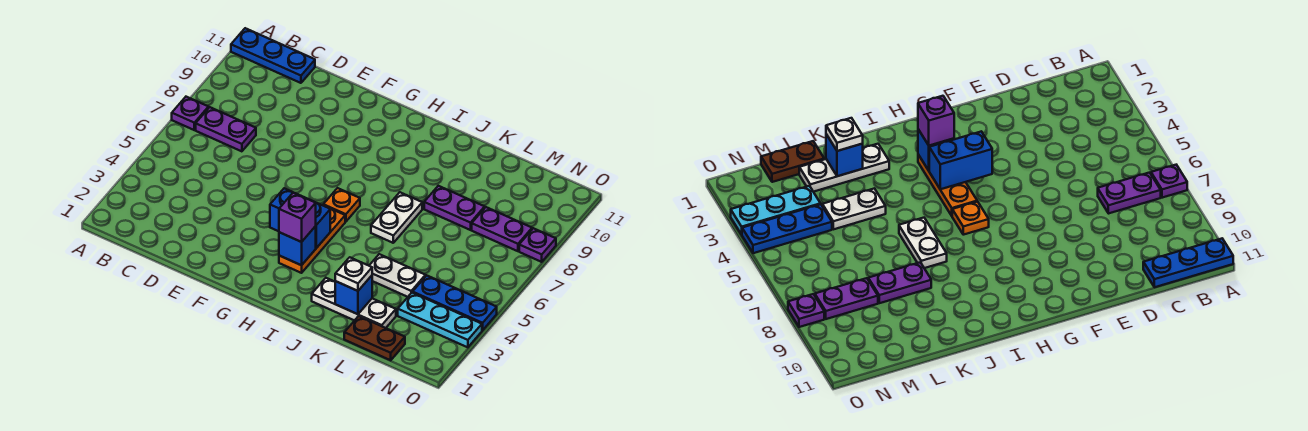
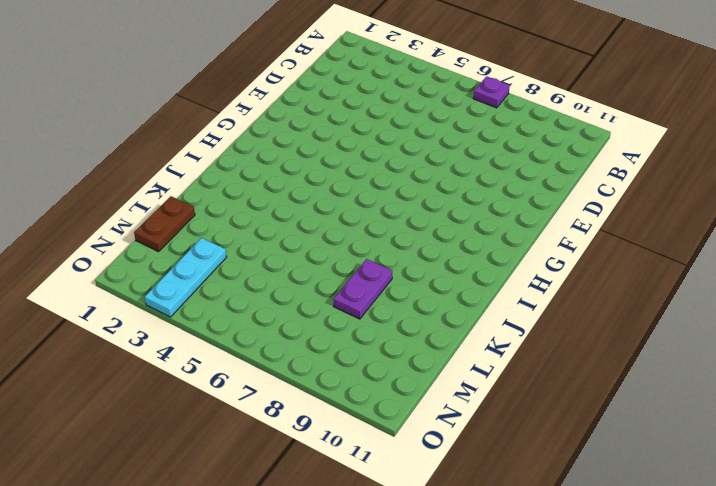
none -> blue plate A11:C11 level 1
none -> purple plate B7:C7 level 1
none -> orange plate H3:H5 level 1

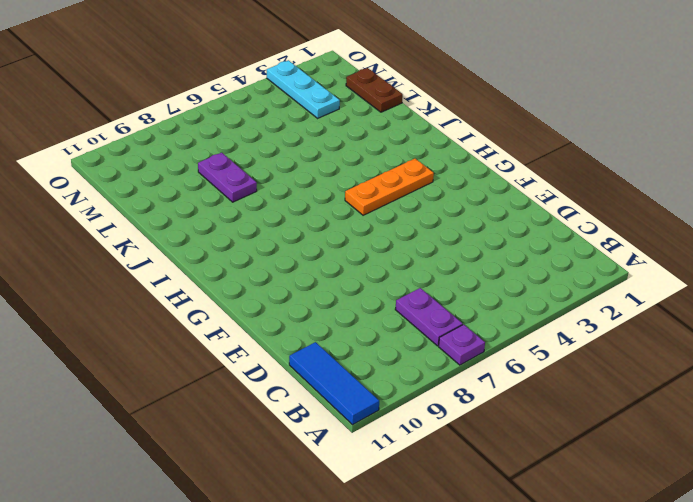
blue tile A11:C11 level 1 -> blue plate A11:C11 level 1
none -> orange plate H6 level 1
none -> white plate J2:L2 level 1
none -> white plate J6:J7 level 1

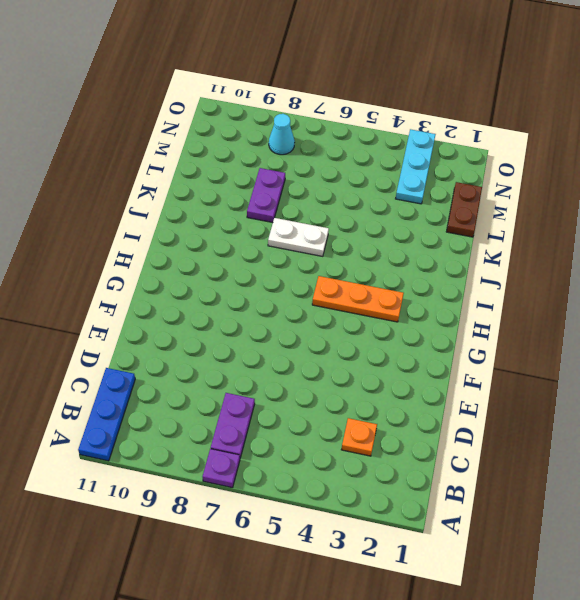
orange plate C3 level 1 -> orange plate H6 level 1
cyan cone N8 level 1 -> purple plate M8:N8 level 1
none -> white plate J2:L2 level 1
none -> white plate K4:L4 level 1
none -> blue plate M4:O4 level 1

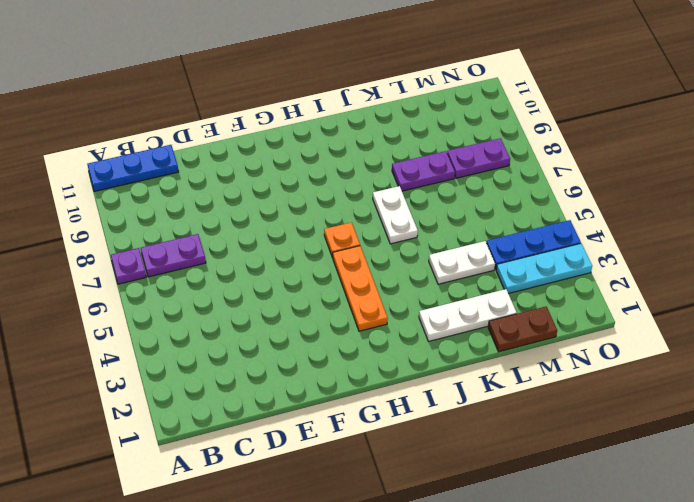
none -> purple plate O8 level 1
none -> blue brick G4:H4 level 2
none -> blue brick H3 level 2

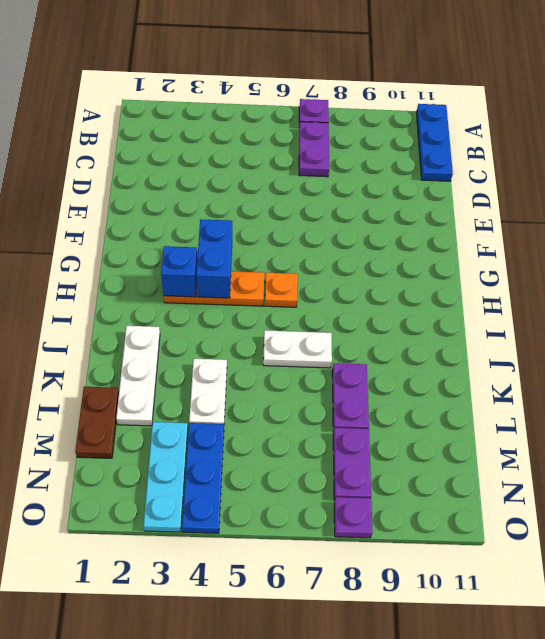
none -> blue brick K2 level 2
none -> purple brick H3 level 3
none -> white plate K2 level 3

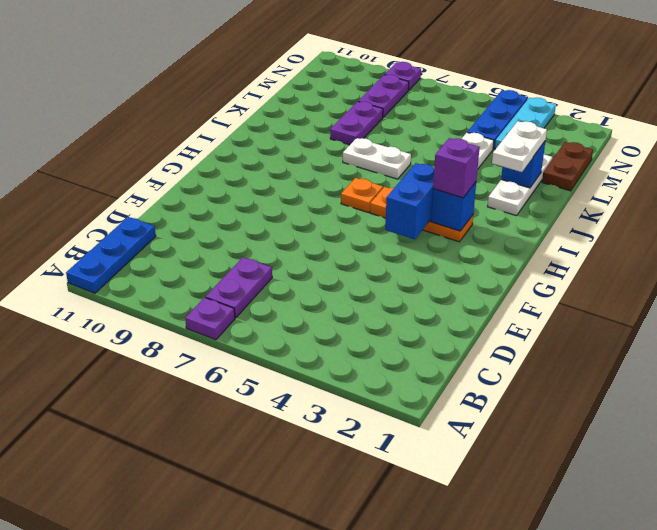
white plate J2:K2 level 3 -> white plate K2 level 3

